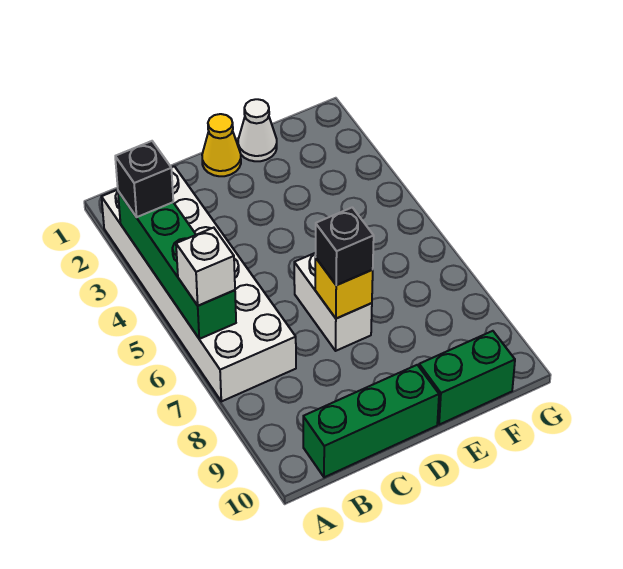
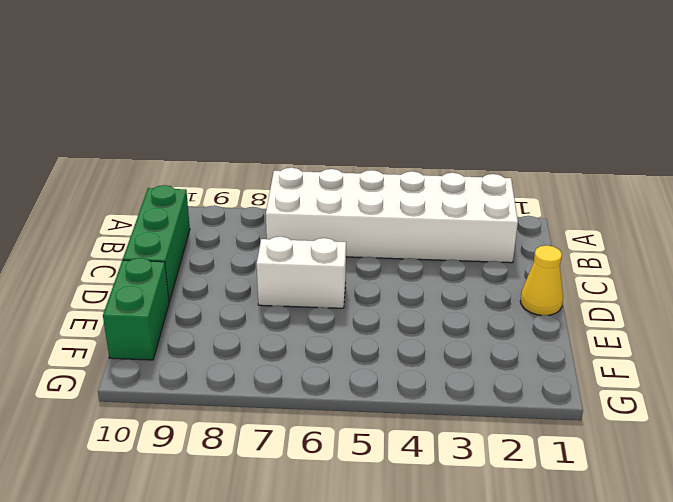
none -> white cone E1 level 1
none -> green brick A3:A6 level 2

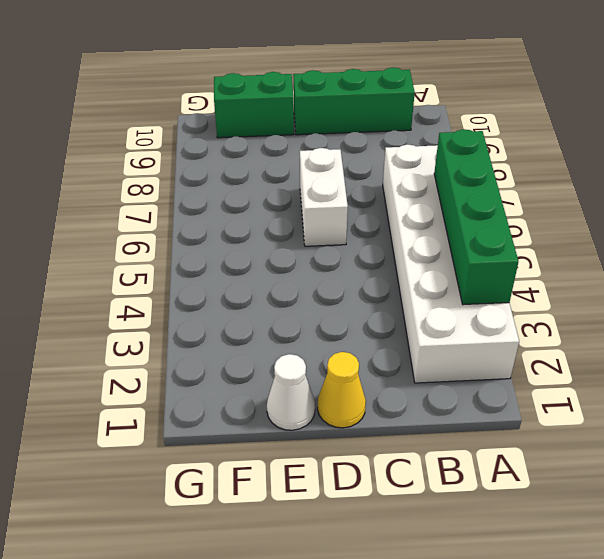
none -> yellow brick D7 level 2
none -> black brick A3 level 3

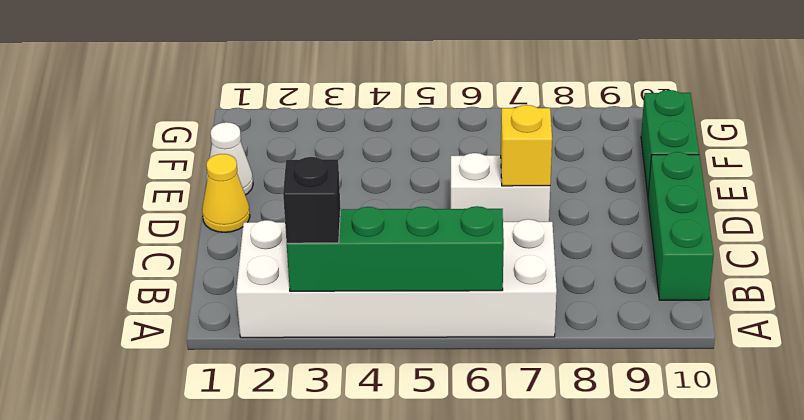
none -> white brick A6 level 3
none -> black brick D7 level 3

